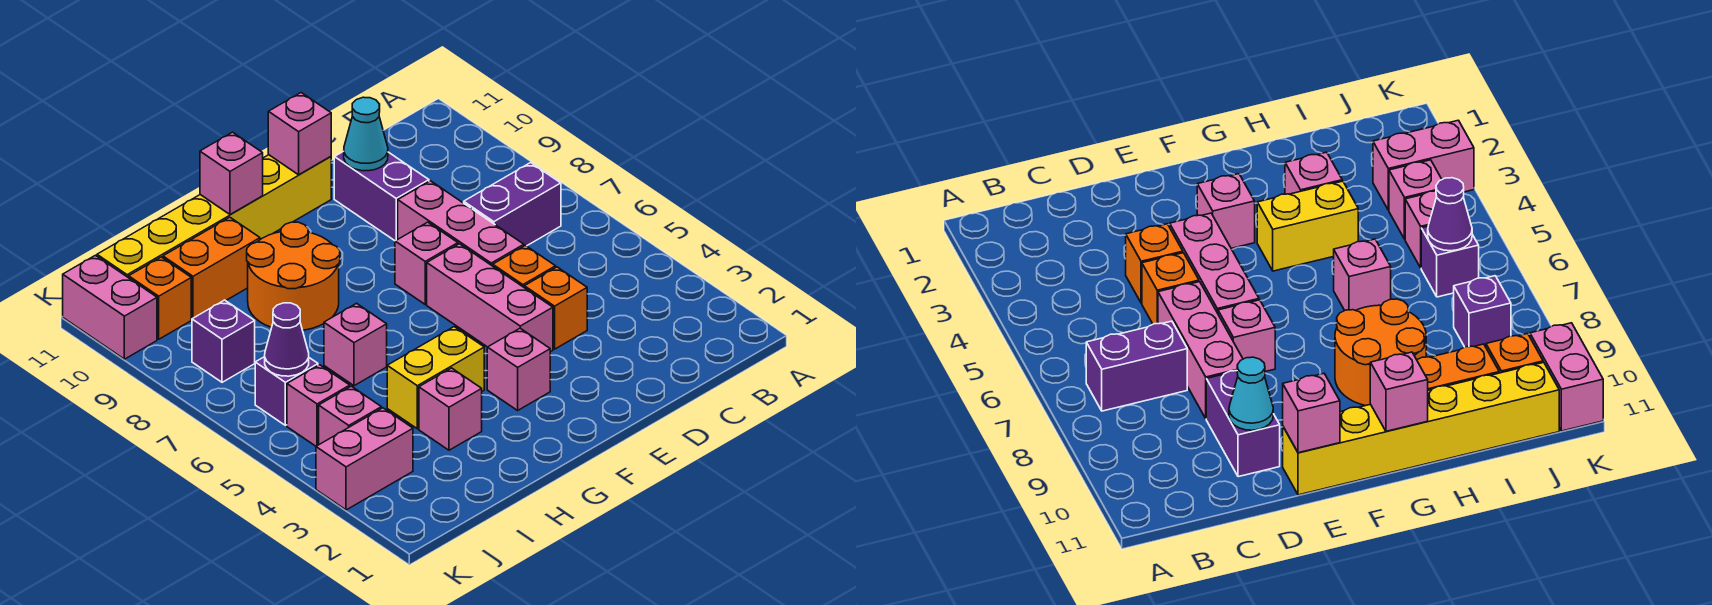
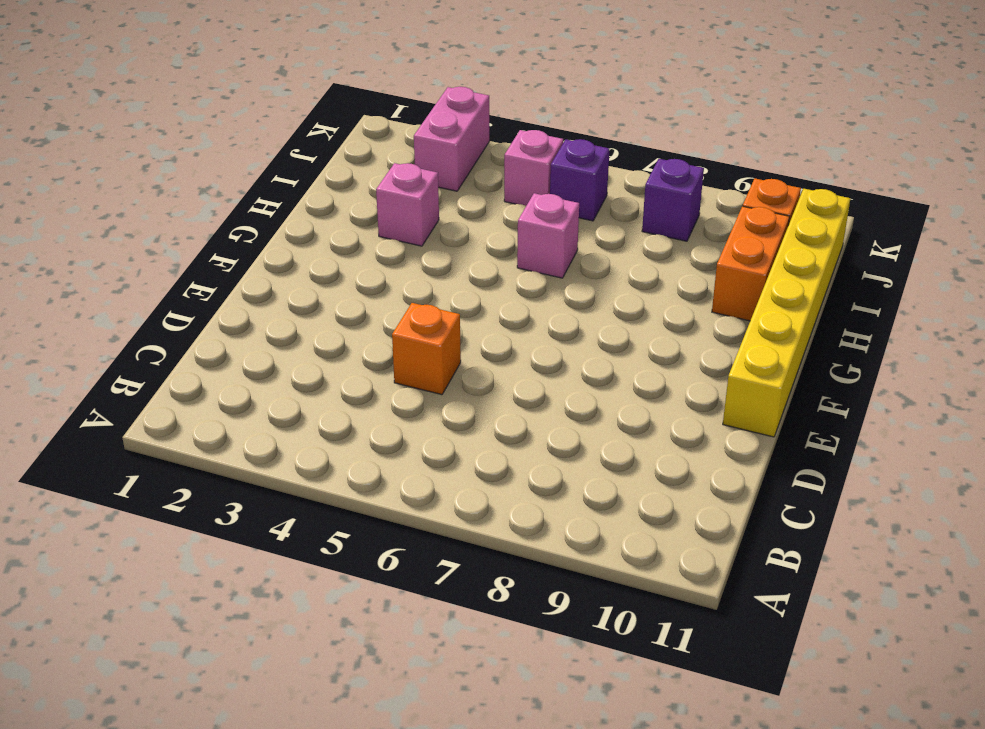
none -> purple brick B7:C7 level 1
none -> orange brick D4 level 1
none -> pink brick D6:D8 level 1

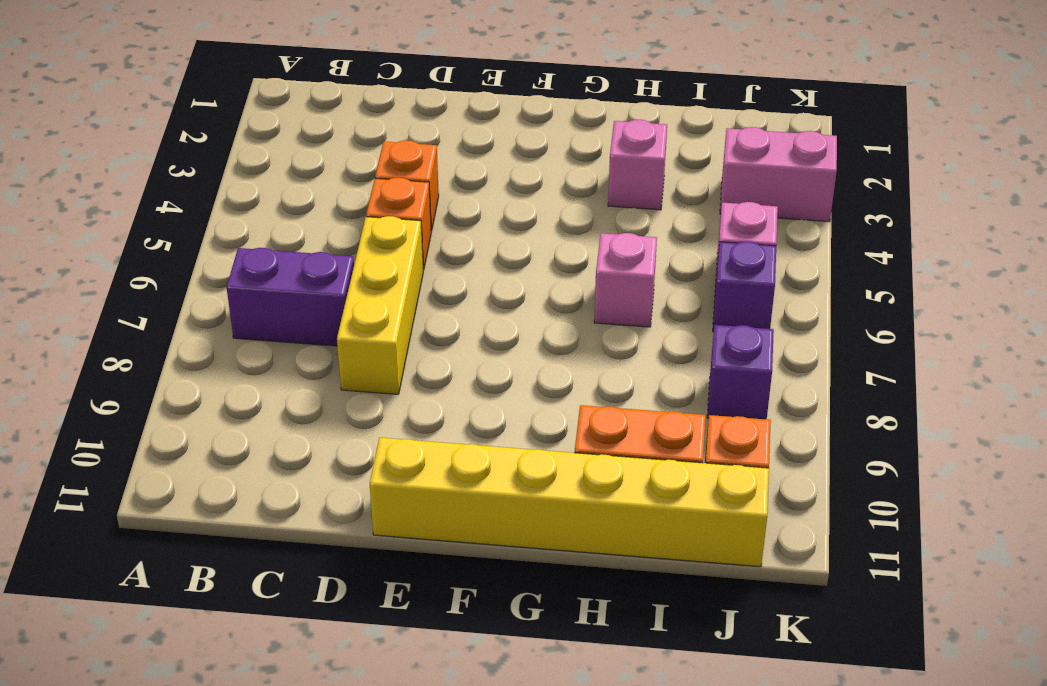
yellow brick D6:D8 level 1 -> pink brick D6:D8 level 1
none -> purple brick D9:D10 level 1
none -> pink brick E4:E6 level 1
none -> pink brick E7 level 1

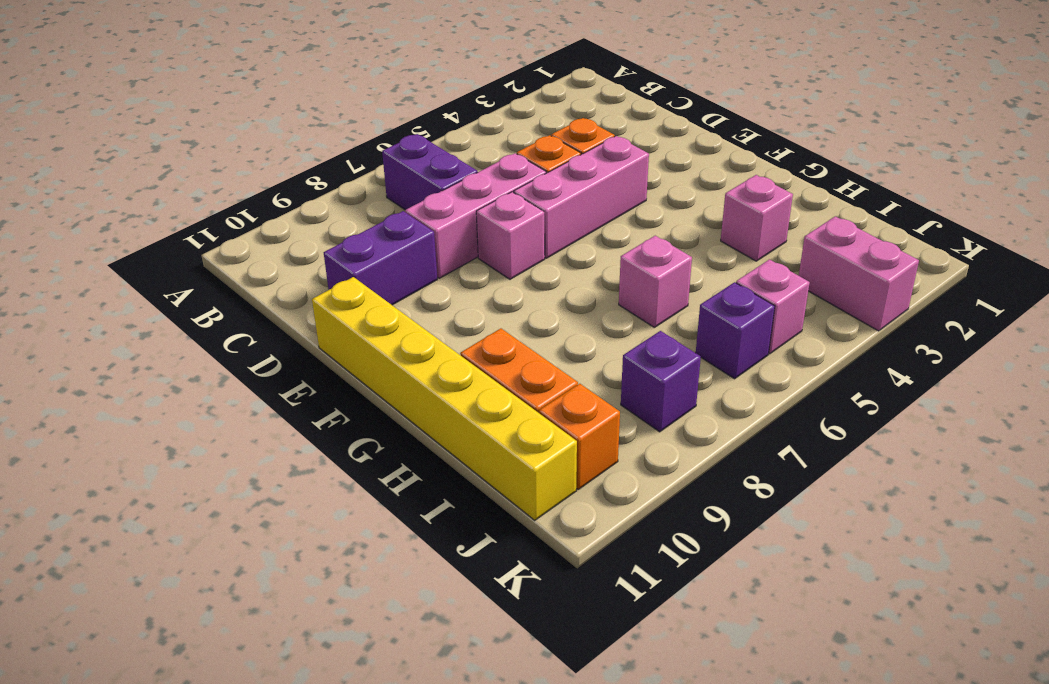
none -> pink brick F3 level 1
none -> yellow brick G4:H4 level 1
none -> orange round brick G8:H9 level 1

